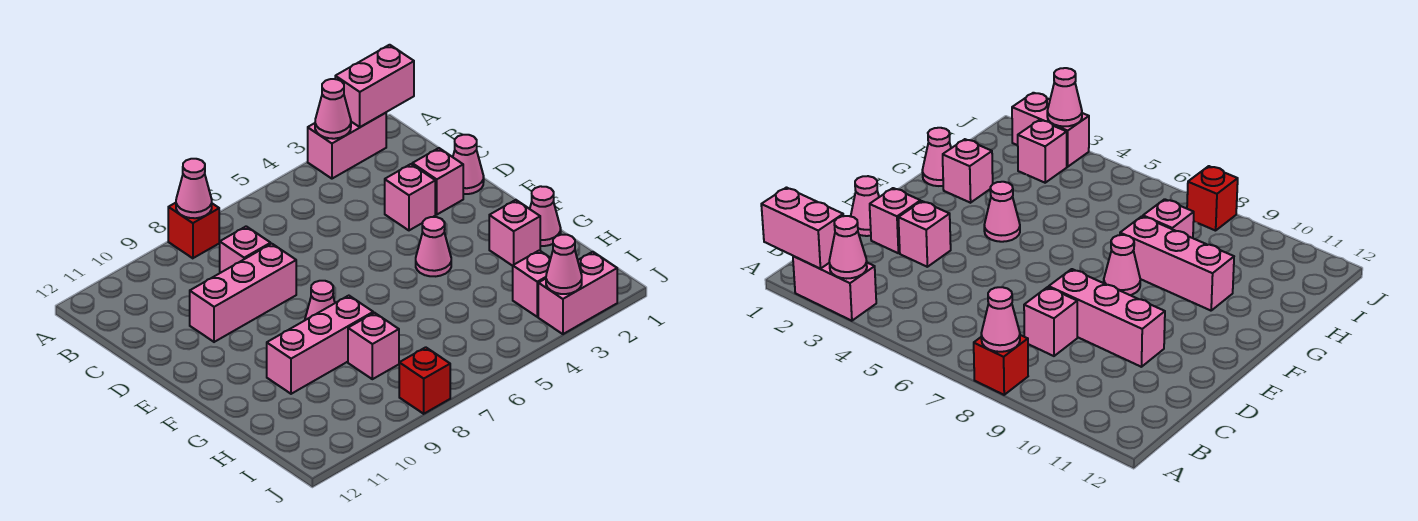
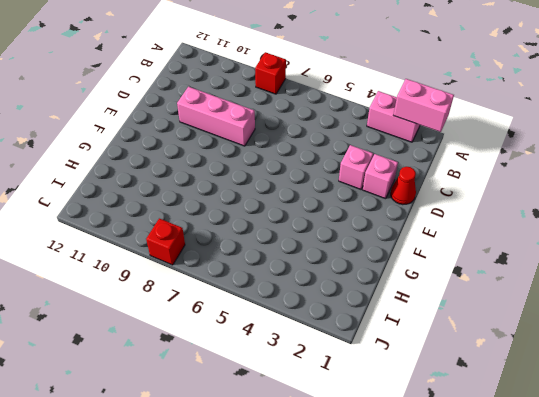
red cone D1 level 1 -> pink cone D1 level 1
none -> pink brick C8 level 1
none -> pink cone F4 level 1
none -> pink cone F8 level 1

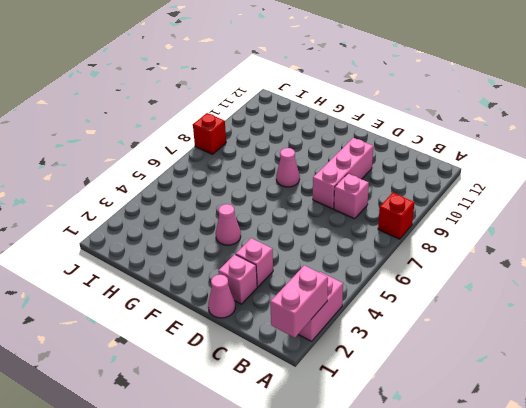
none -> pink cone G1 level 1
none -> pink brick G2 level 1
none -> pink brick G8:G10 level 1

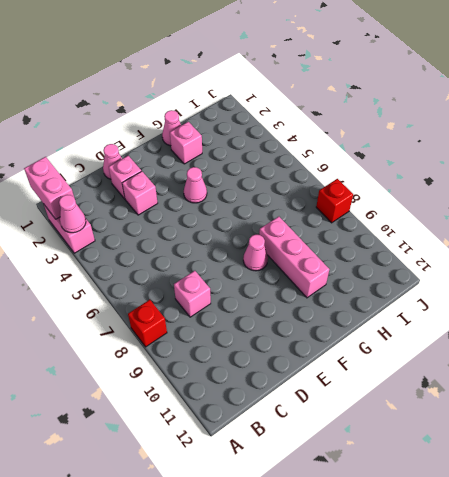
none -> pink brick D8:D10 level 1
none -> pink brick H8 level 1
none -> pink brick I3 level 1

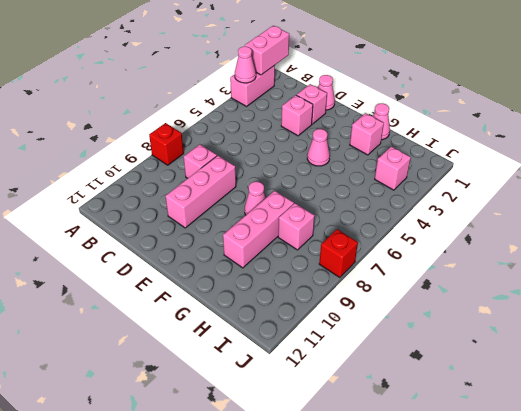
none -> pink brick J2:J3 level 1
none -> pink cone A8 level 2
none -> pink cone J3 level 2

